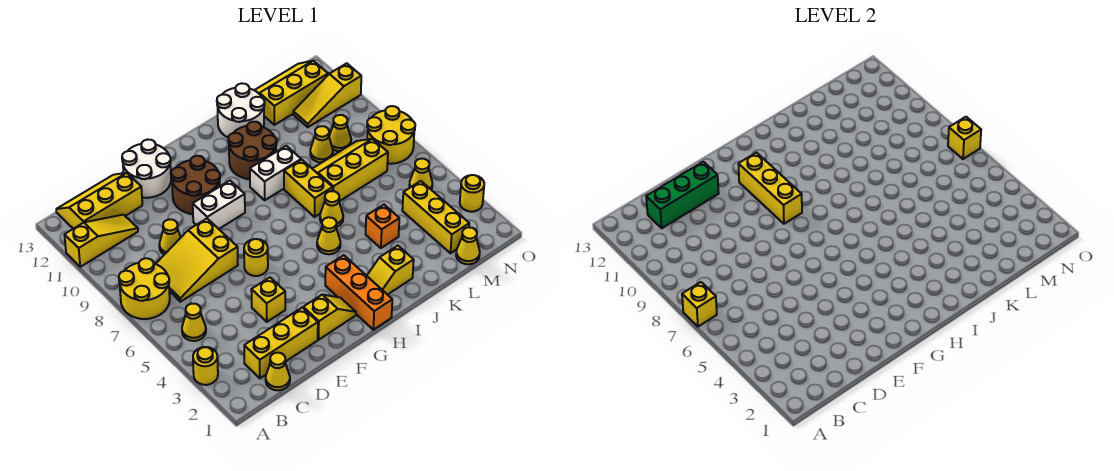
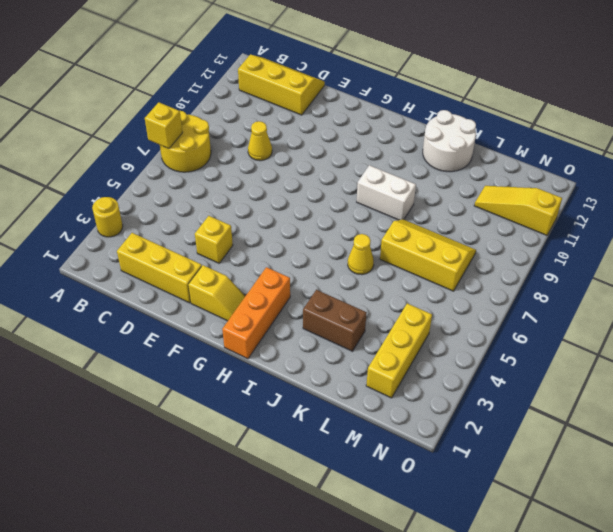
brown brick J3:K3 level 1 -> none
none -> yellow slope A11:C11 level 1 top A
none -> yellow cone B5 level 1
none -> yellow cone C1 level 1
none -> yellow slope C7:E8 level 1 top E

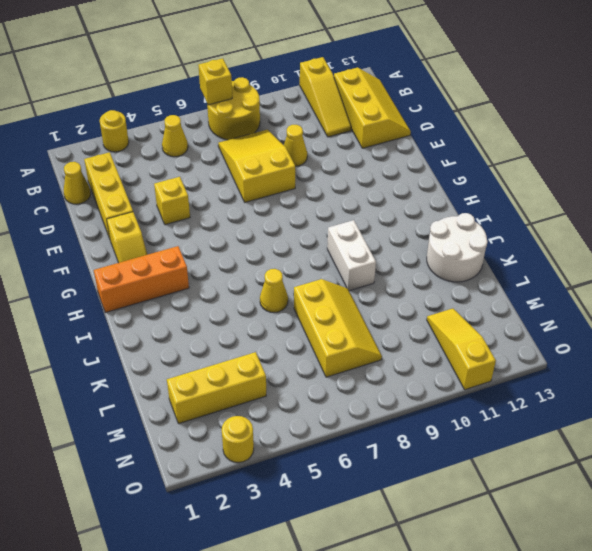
none -> white round brick E12:F13 level 1
none -> yellow round brick F6 level 1
none -> white brick F9:G9 level 1
none -> brown round brick F10:G11 level 1

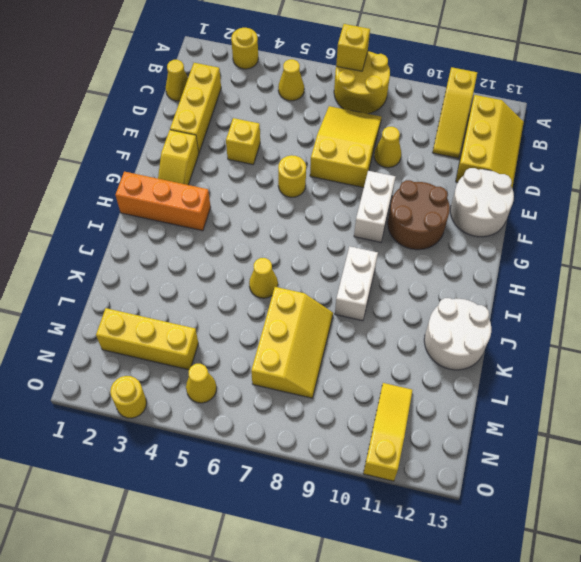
none -> yellow slope I2:J2 level 1 top J
none -> yellow cone I5 level 1
none -> brown round brick I10:J11 level 1
none -> yellow brick J7:J8 level 1

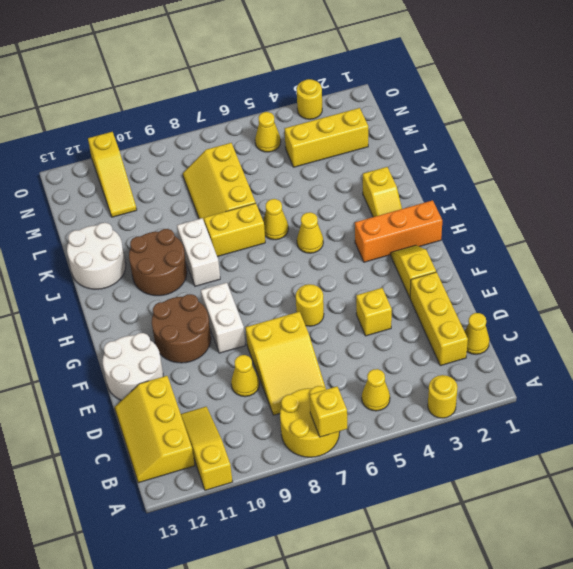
none -> orange brick K4 level 1
none -> yellow cone L9 level 1
none -> yellow slope L12:N13 level 1 top 12
none -> yellow cone M1 level 1

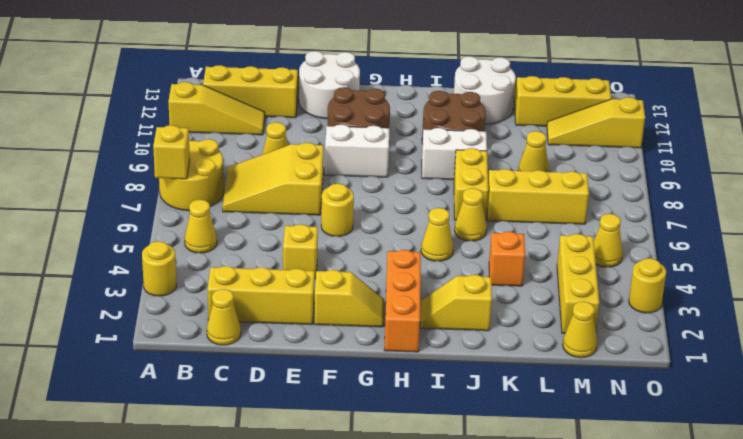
none -> yellow cone M9 level 1
none -> yellow round brick N7:O8 level 1
none -> green brick C12:E12 level 2
none -> yellow brick G9:G11 level 2

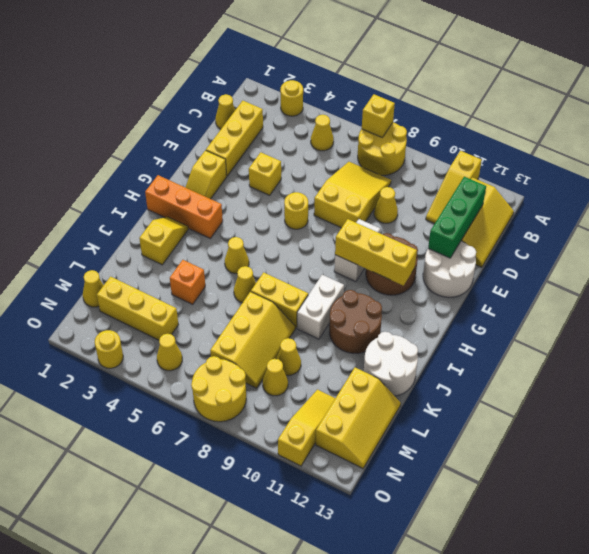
none -> yellow brick O7 level 2

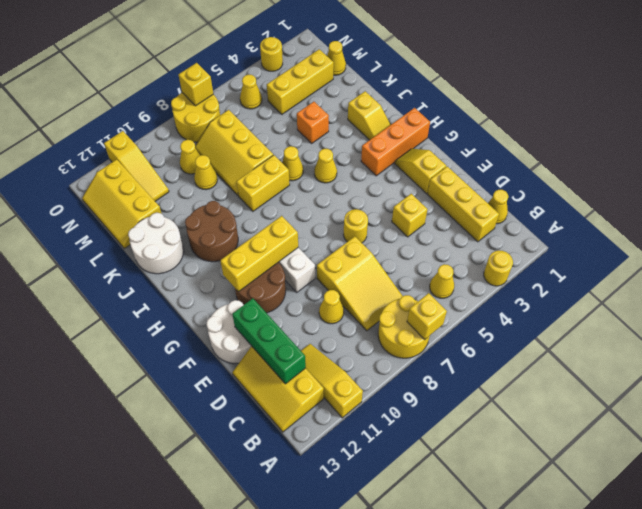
none -> white brick I9:J9 level 1

